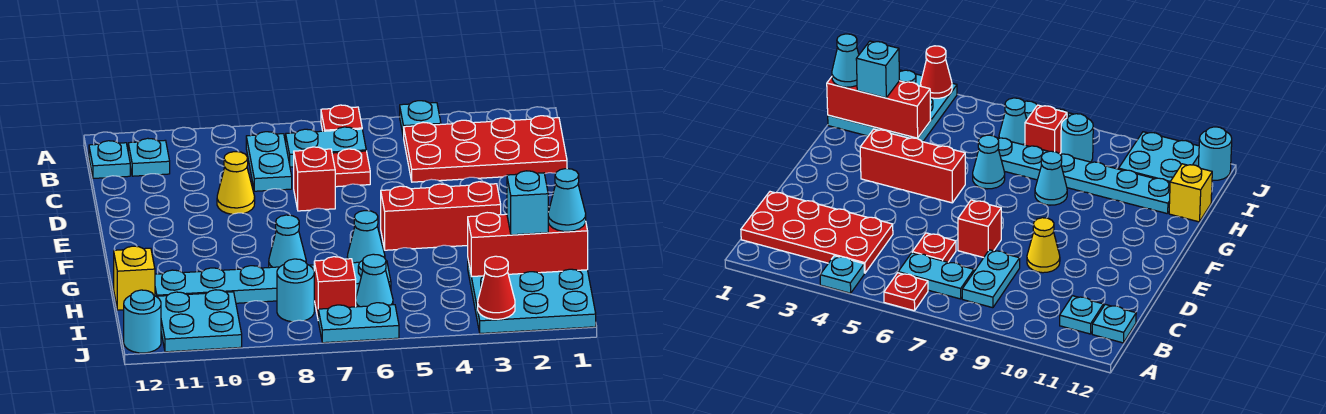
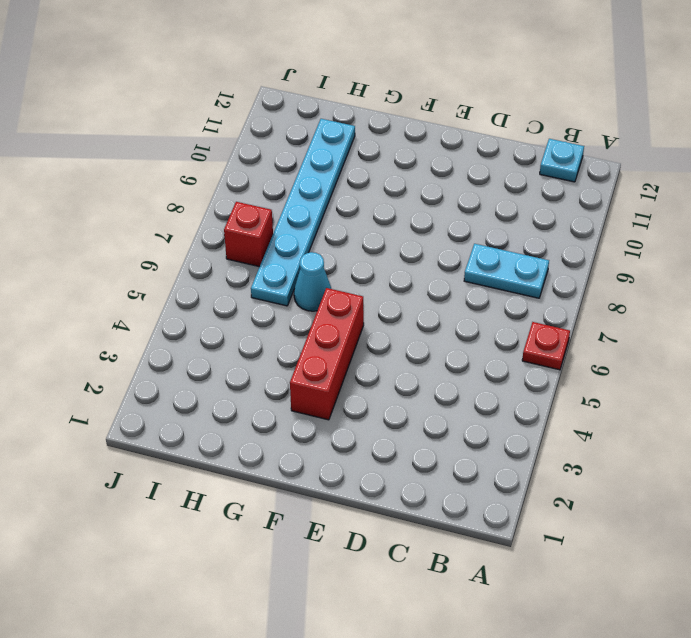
none -> cyan plate A4 level 1
none -> red plate B1:C4 level 1
none -> cyan plate B6:B7 level 1

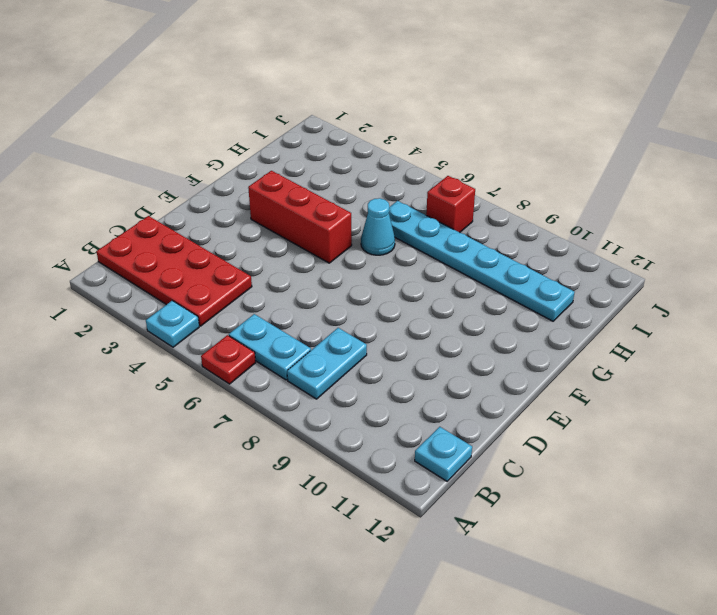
none -> cyan plate B11 level 1
none -> red plate C6 level 1
none -> red brick D7 level 1

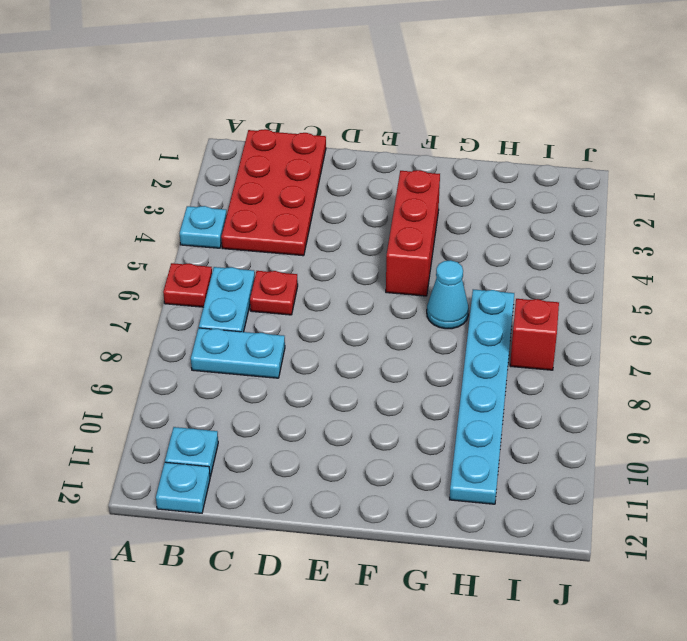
none -> red brick D7 level 1
none -> yellow cone D9 level 1
none -> cyan cone G8 level 1

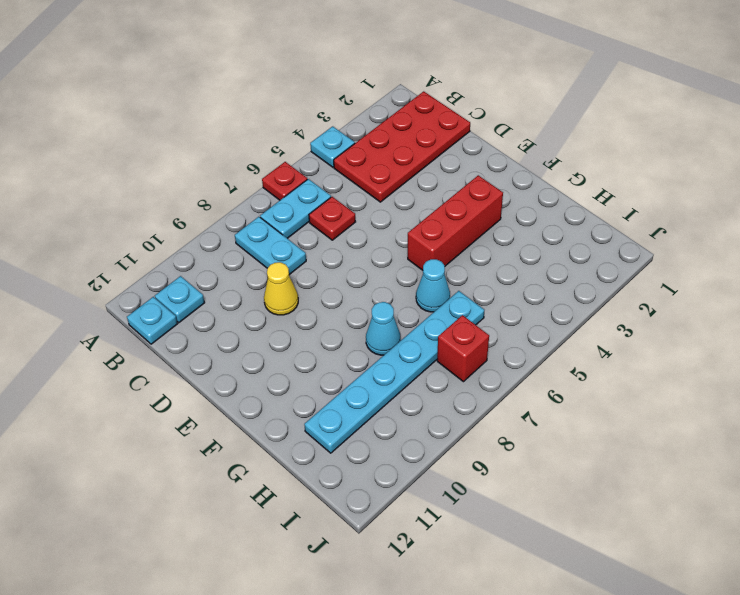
none -> red brick D7 level 1
none -> cyan plate H1:J3 level 1
none -> yellow brick H12 level 1

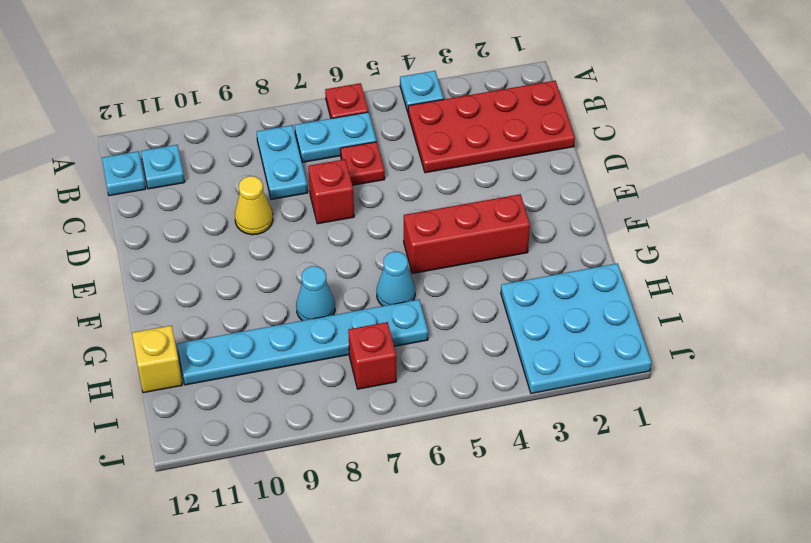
none -> cyan cone I6 level 1
none -> cyan round brick I8 level 1
none -> cyan plate I10:J11 level 1

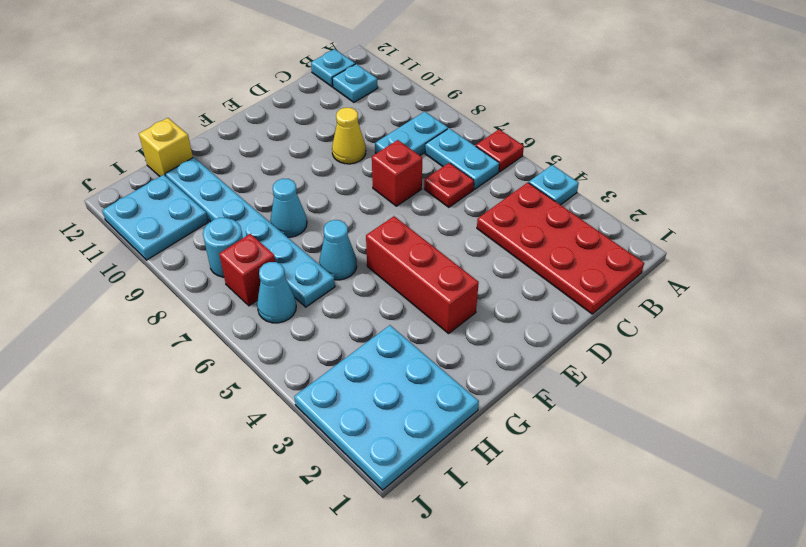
none -> cyan plate J6:J7 level 1
none -> cyan round brick J12 level 1
none -> red brick H1:H3 level 2

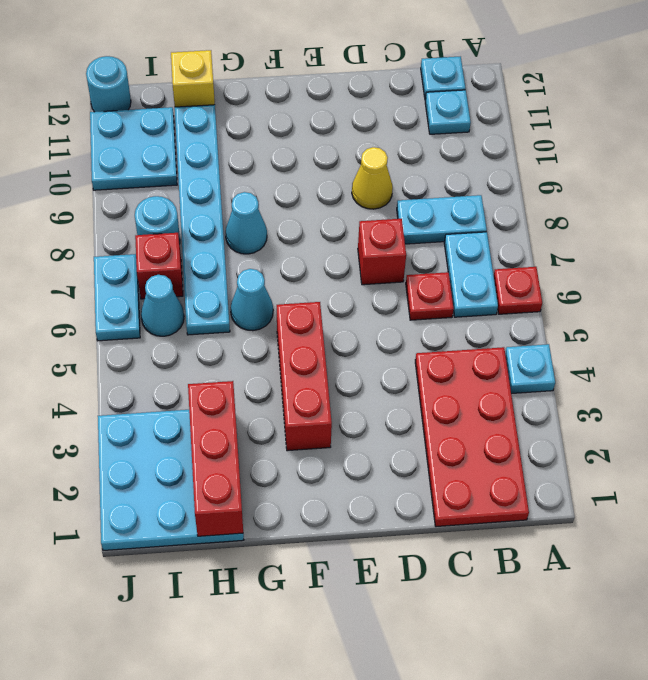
none -> red cone J3 level 2
none -> cyan cone H1 level 3
none -> cyan brick H2 level 3

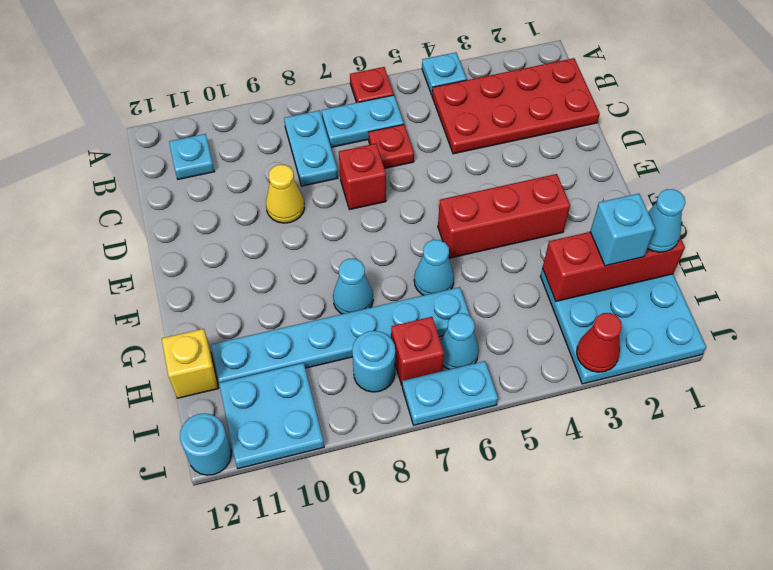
none -> cyan plate B12 level 1

